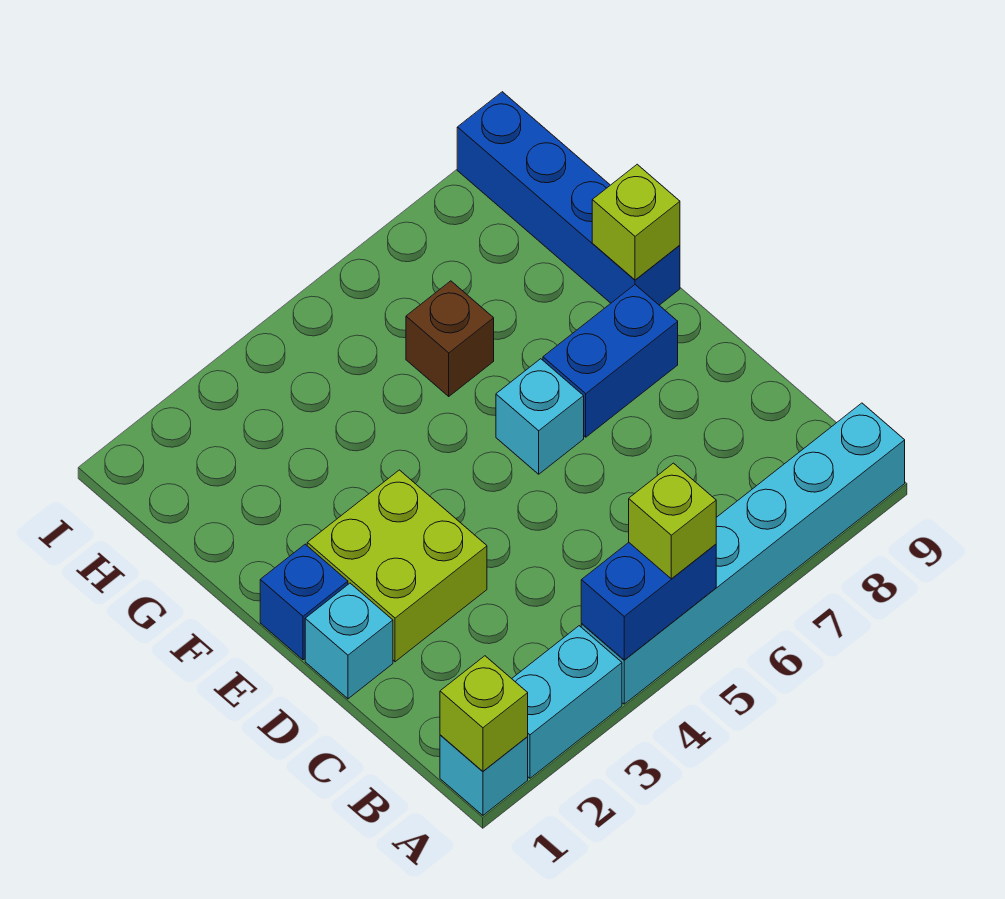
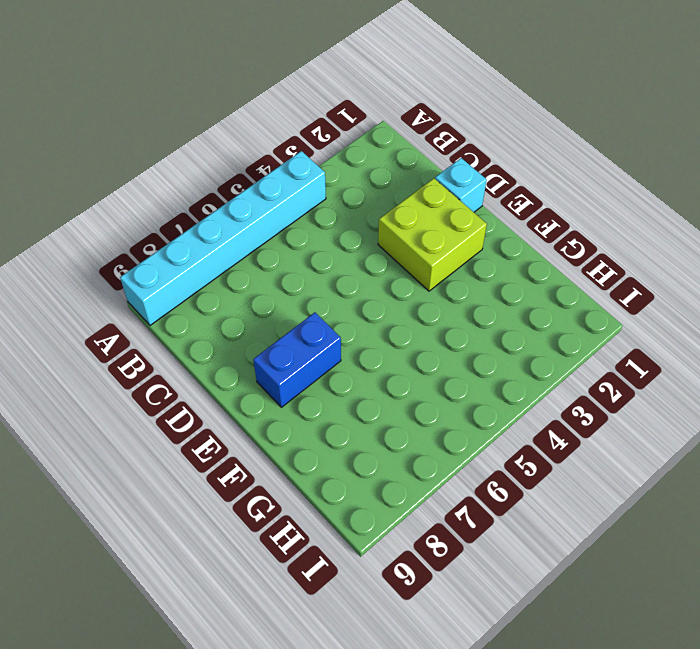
none -> cyan brick A1 level 1
none -> cyan brick A2:A3 level 1
none -> blue brick E1 level 1

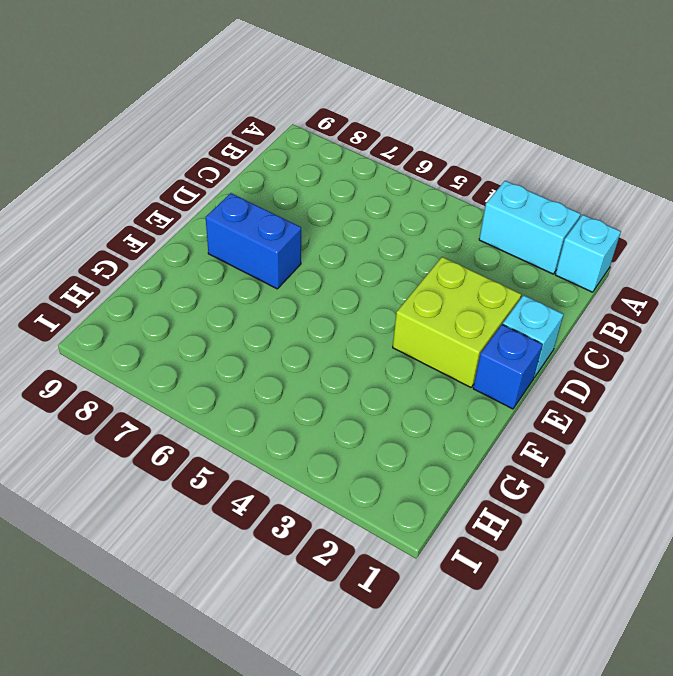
none -> cyan brick A4:A9 level 1
none -> cyan brick E6 level 1
none -> blue brick F9:I9 level 1

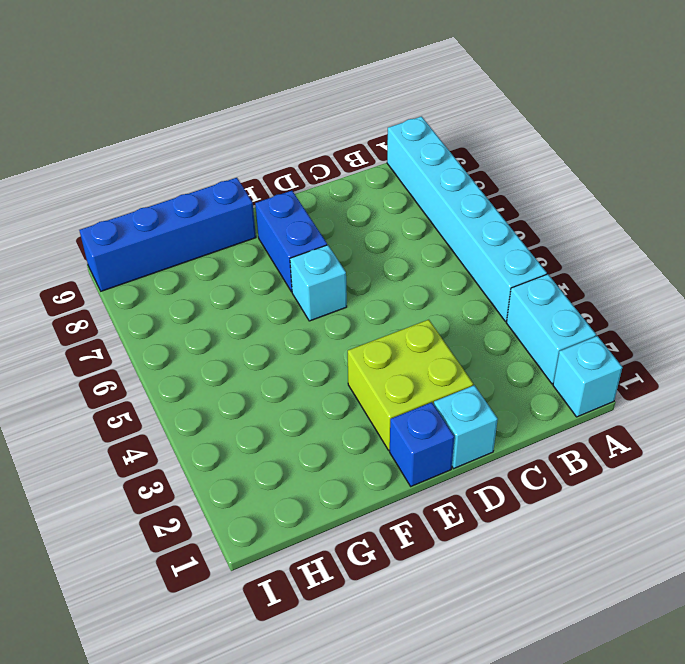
none -> brown brick G6 level 1
none -> lime brick A1 level 2
none -> blue brick A4:A5 level 2

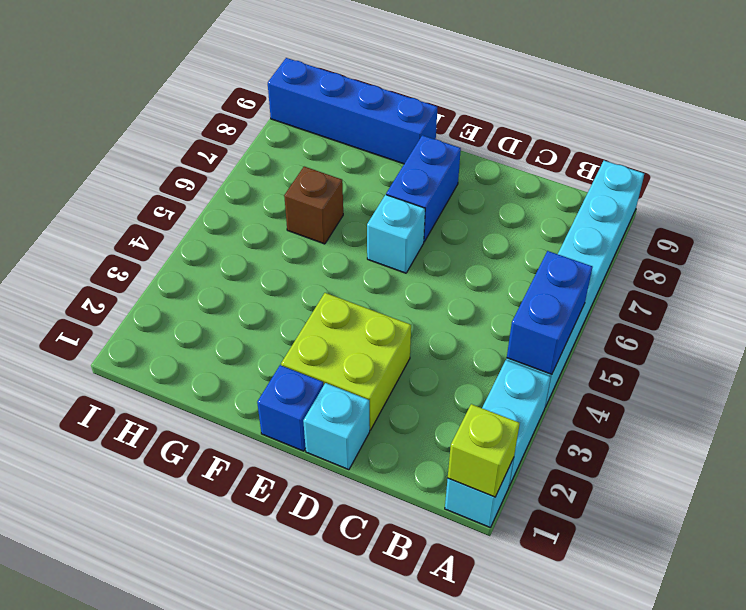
none -> lime brick F9 level 2
none -> lime brick A5 level 3

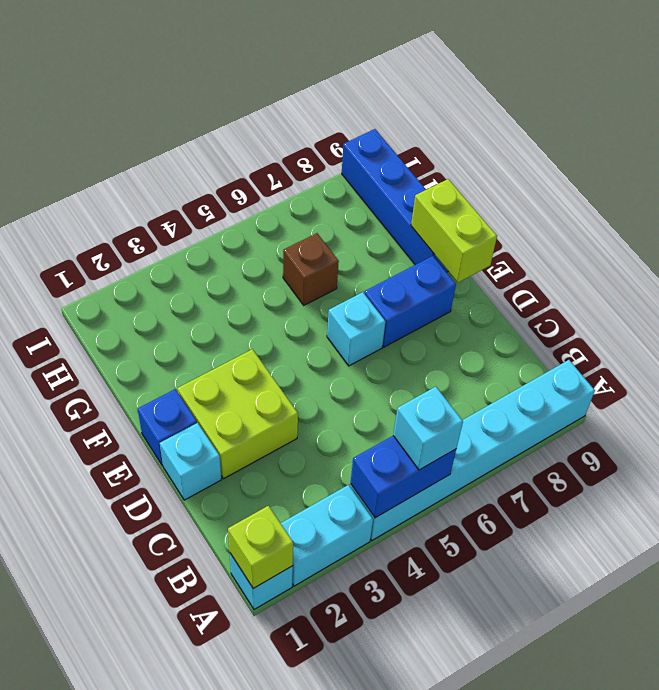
cyan brick A5 level 3 -> lime brick A5 level 3
lime brick E9:F9 level 2 -> lime brick F9 level 2

